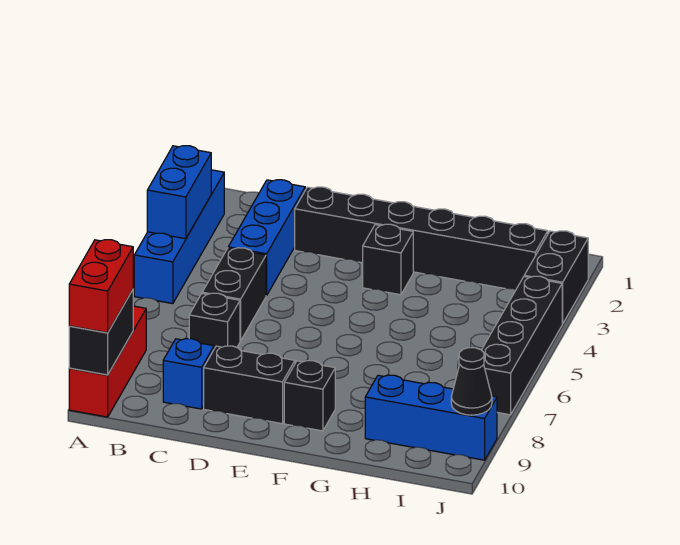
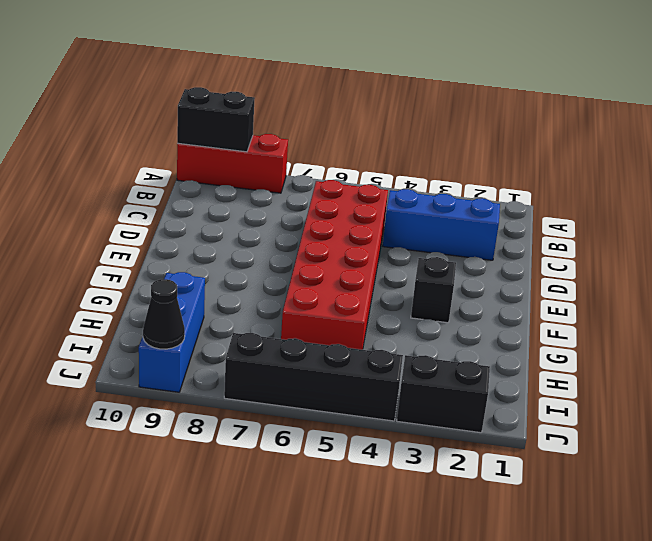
red brick C5:H6 level 1 -> black brick C5:C6 level 1
none -> blue brick A2:A5 level 1
none -> black brick C7 level 1
none -> blue brick C9 level 1

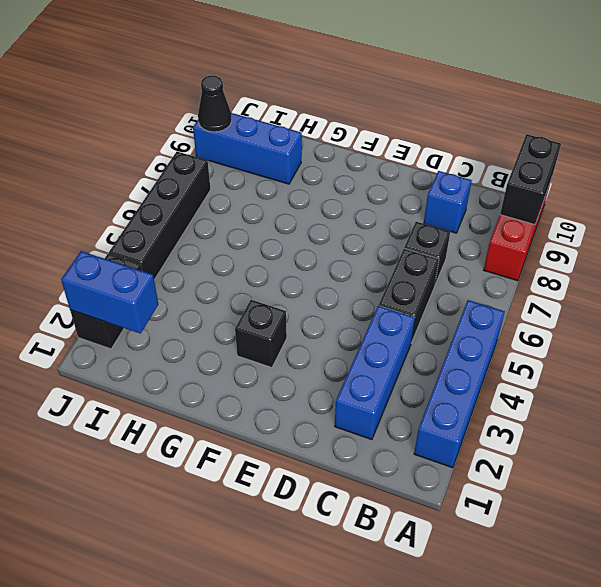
blue brick I2:J2 level 2 -> blue brick A3:A4 level 2
none -> black brick D2:I2 level 1
none -> black brick D9:E9 level 1
none -> black brick F9 level 1

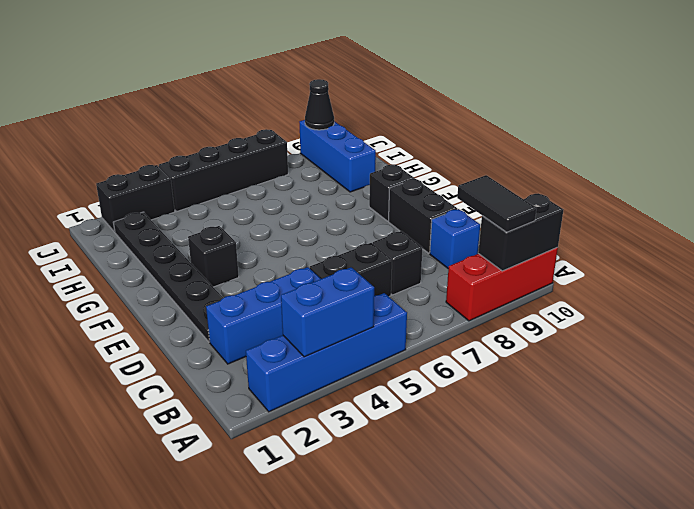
black tile A9:B9 level 3 -> red brick A9:A10 level 3
black plate D2:I2 level 1 -> black brick D2:I2 level 1

